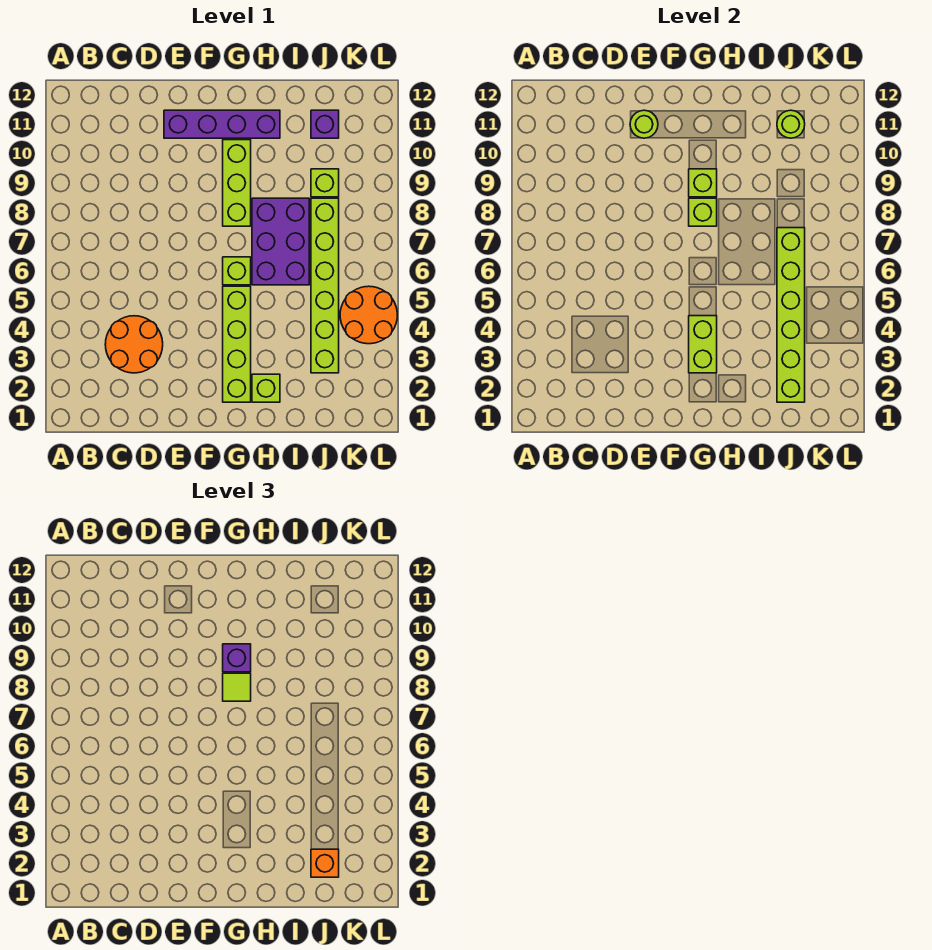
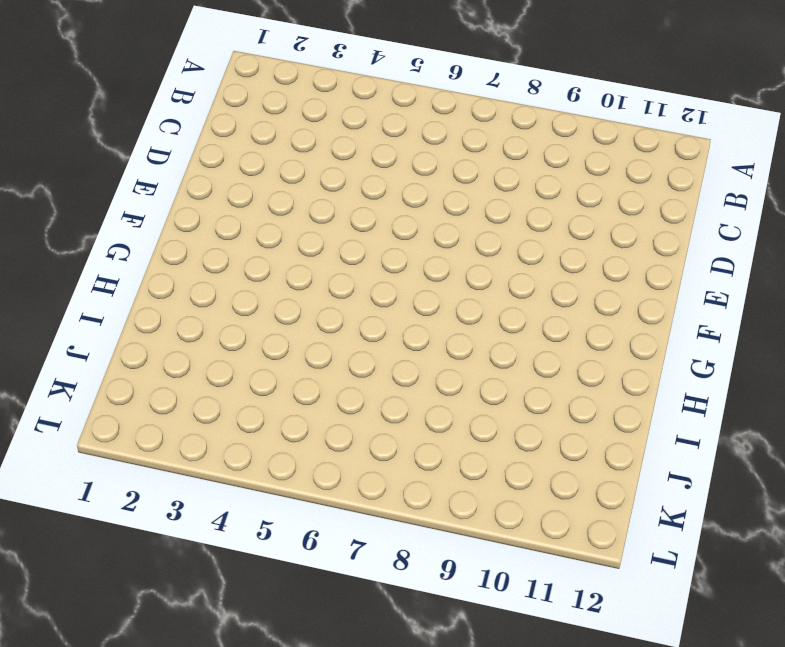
none -> orange round brick C3:D4 level 1
none -> purple brick E11:H11 level 1
none -> lime brick G2:G5 level 1

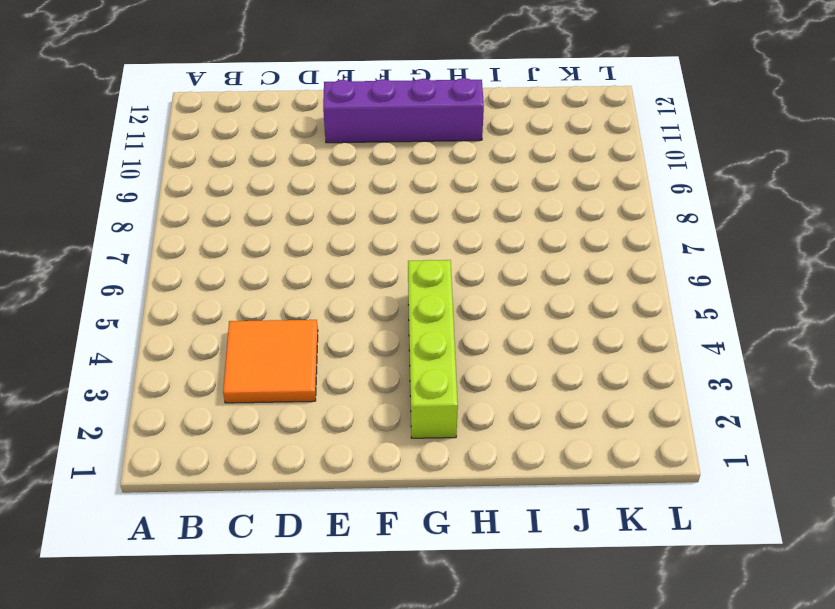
orange tile C3:D4 level 1 -> orange round brick C3:D4 level 1
none -> lime brick G6 level 1
none -> lime brick G8:G10 level 1
none -> lime brick H2 level 1

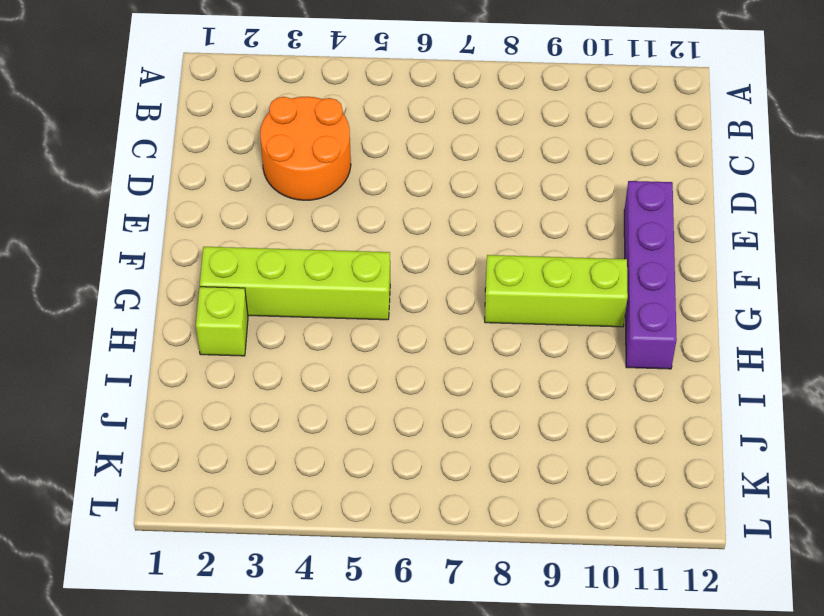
none -> lime brick G6 level 1
none -> purple brick H6:I8 level 1
none -> lime brick J3:J8 level 1

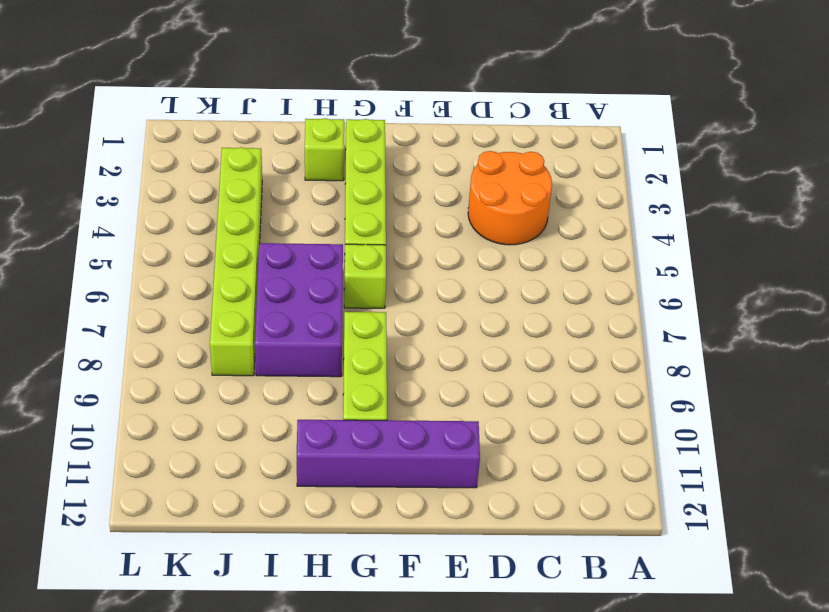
none -> lime brick J9 level 1
none -> purple brick J11 level 1
none -> orange round brick K4:L5 level 1

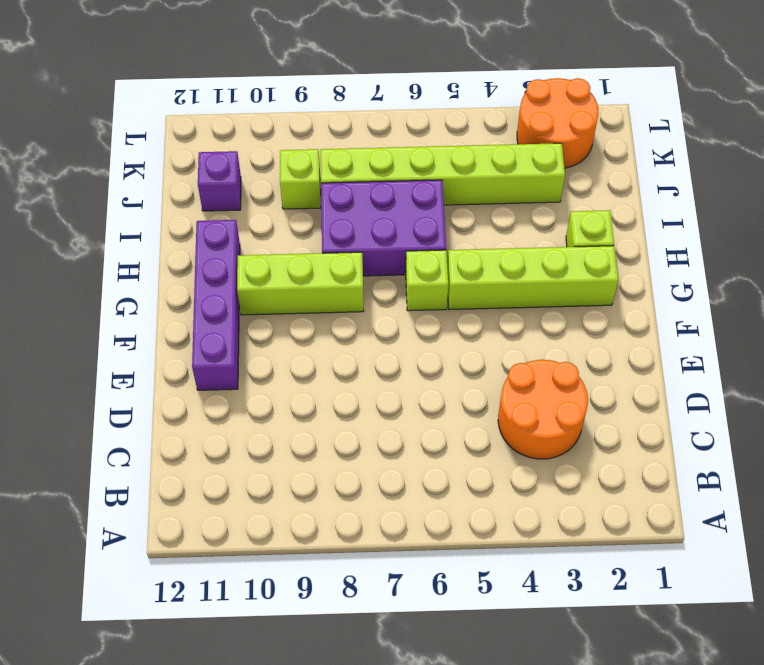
orange round brick K2:L3 level 1 -> orange round brick K4:L5 level 1
none -> lime round brick E11 level 2
none -> lime brick G3:G4 level 2
none -> lime brick G8 level 2

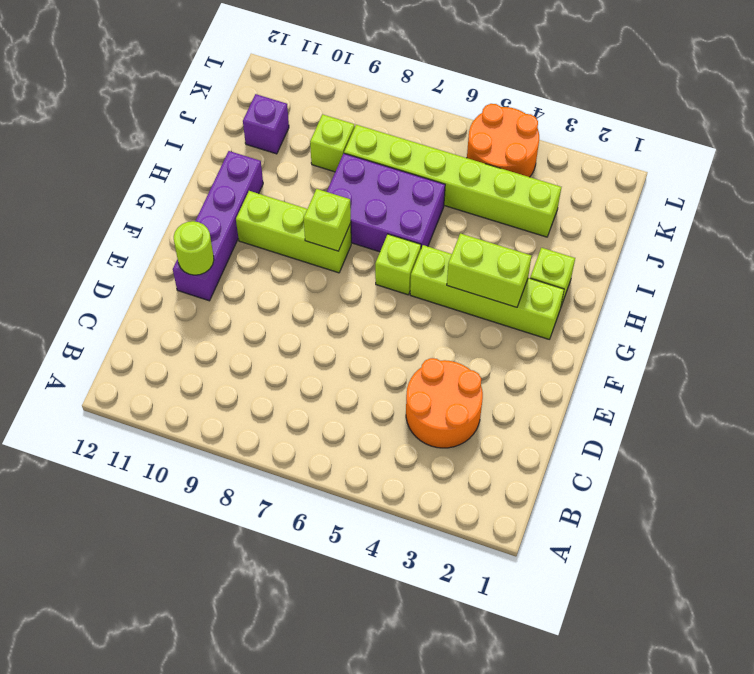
none -> lime brick G9 level 2
none -> lime brick J2:J7 level 2
none -> lime round brick J11 level 2

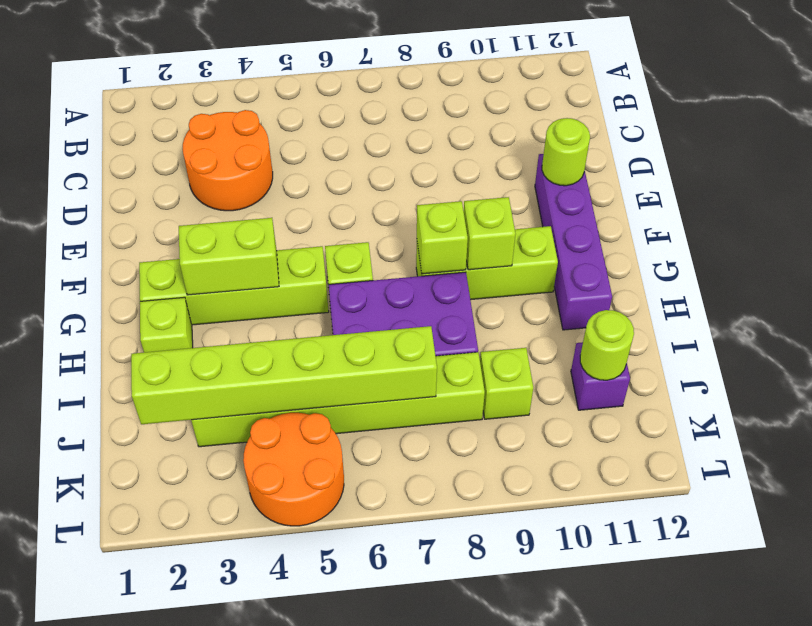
none -> lime tile G8 level 3
none -> purple brick G9 level 3
none -> orange brick J2 level 3

